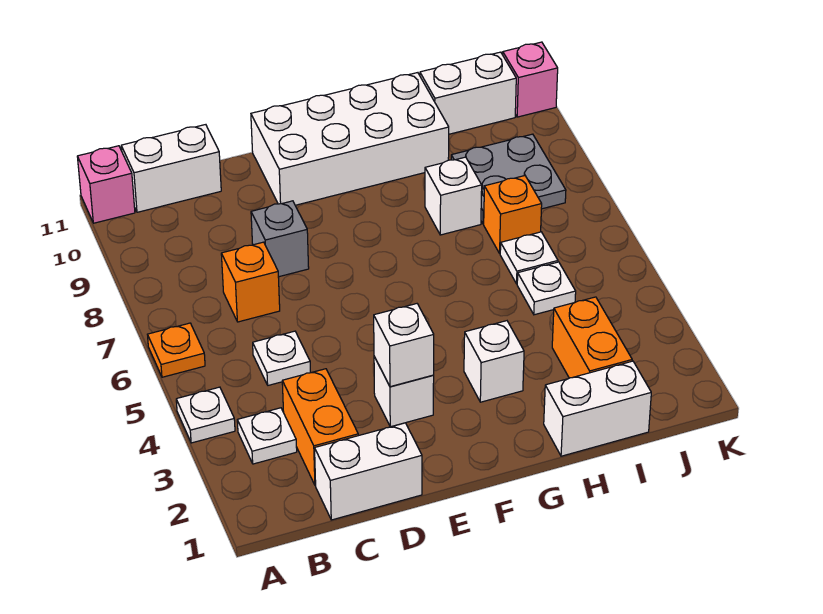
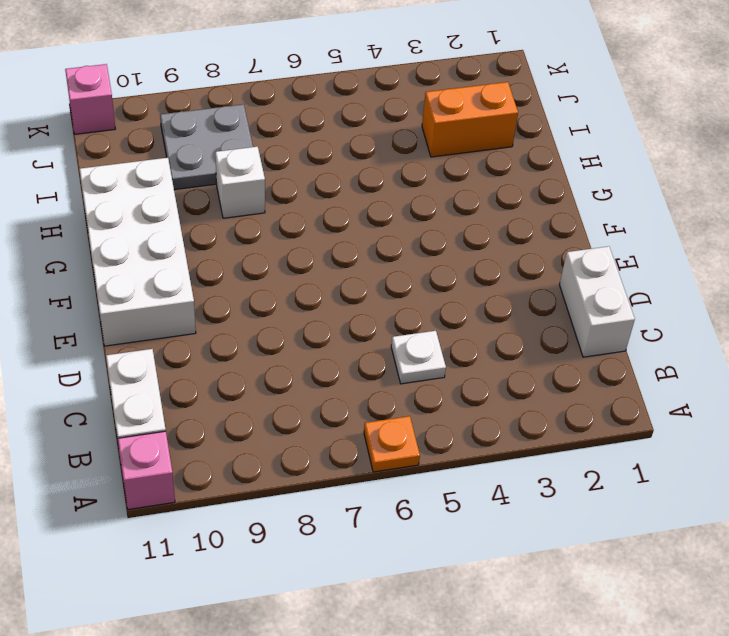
none -> white plate A4 level 1
none -> white plate B3 level 1
none -> orange brick C2:C3 level 1

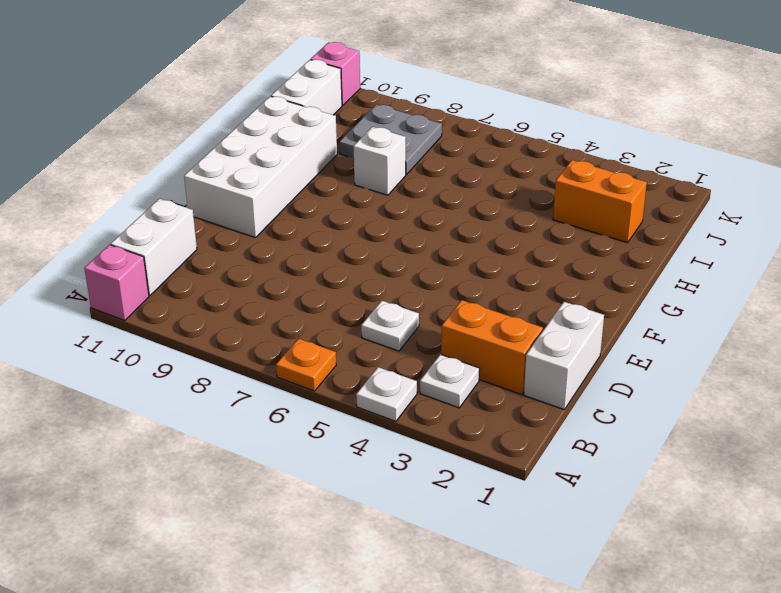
none -> orange brick C7 level 1
none -> grey brick D8 level 1
none -> white brick E3 level 1

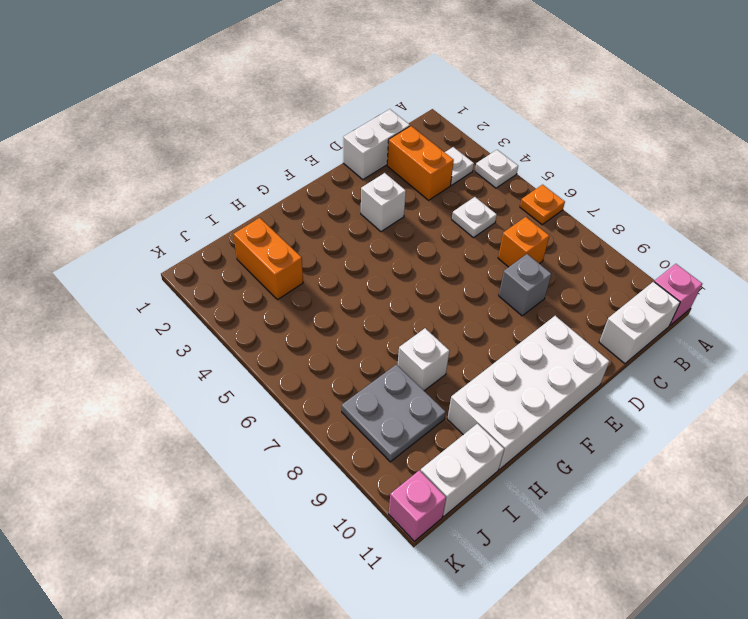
none -> white brick G3 level 1
none -> white brick H1:I1 level 1
none -> white plate I5 level 1

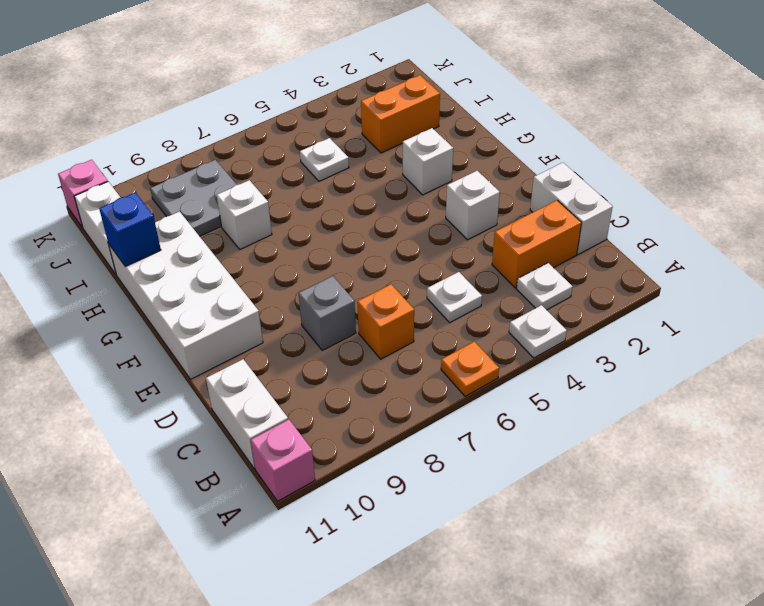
blue brick H11 level 2 -> none
none -> white brick H1:I1 level 1
none -> white plate I6 level 1
none -> orange brick I7 level 1

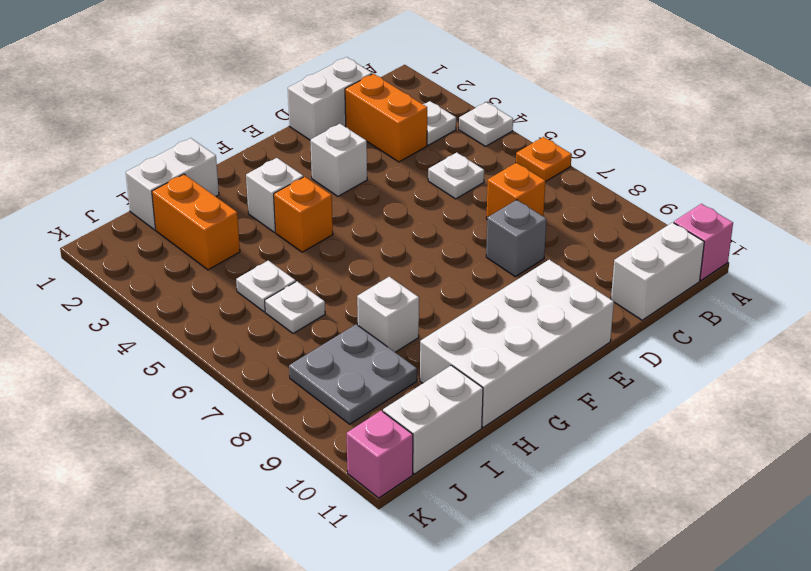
orange brick G4 level 1 -> orange brick I7 level 1
none -> white brick E3 level 2

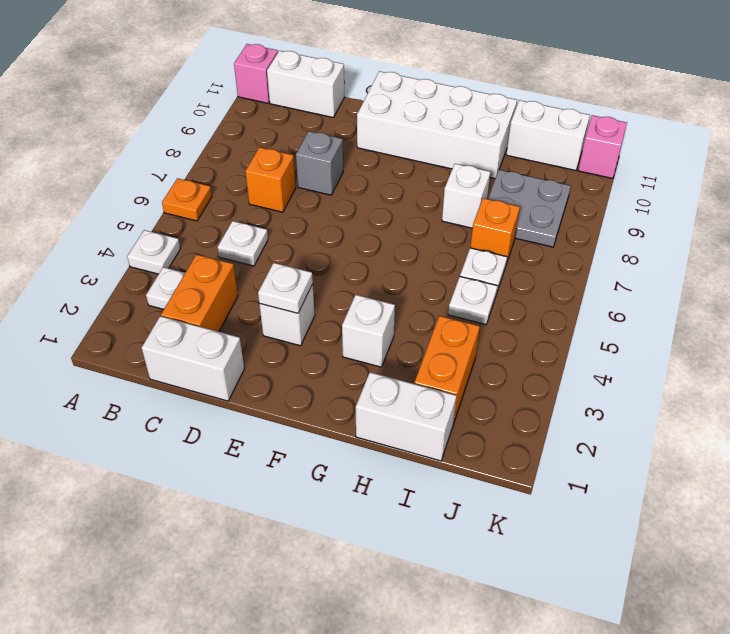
white plate E3 level 2 -> white brick E3 level 2

